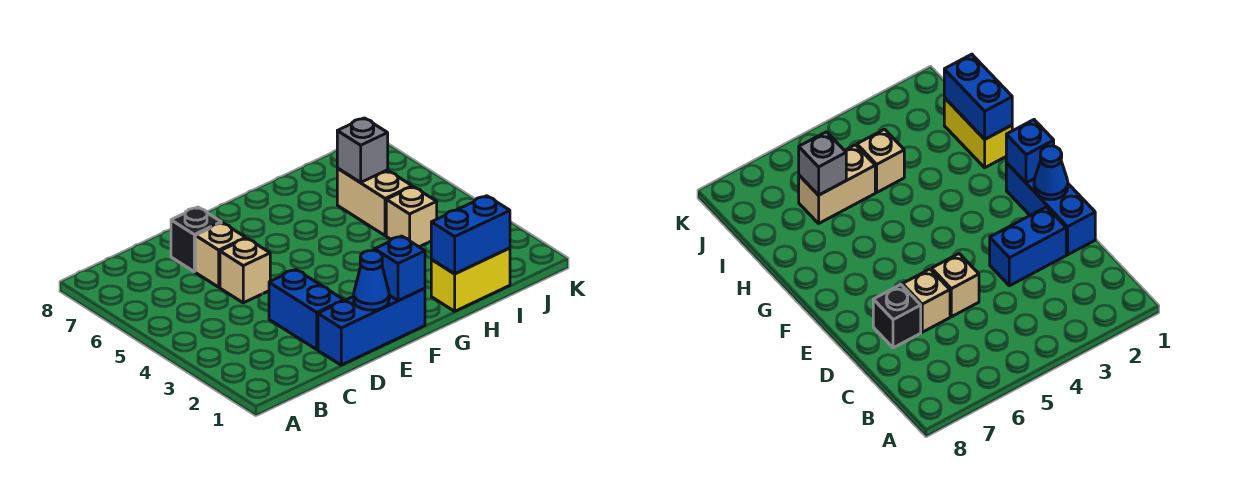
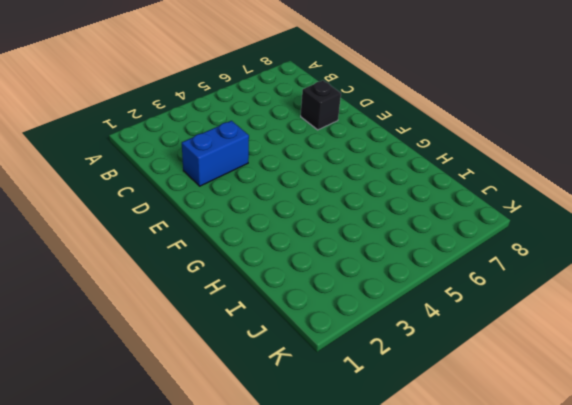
none -> blue brick D1:F1 level 1
none -> tan brick D5 level 1
none -> tan brick D6 level 1

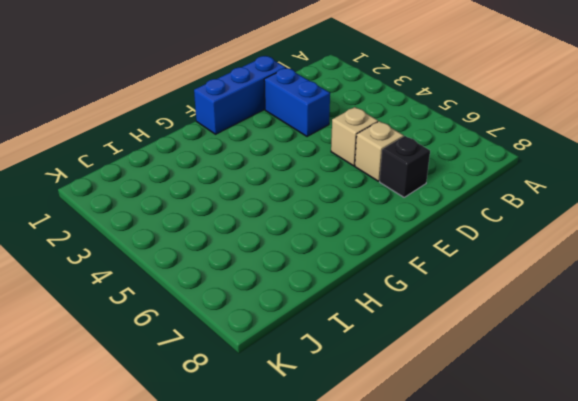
none -> yellow brick H1:I1 level 1
none -> tan brick I4 level 1
none -> tan brick I5:I6 level 1

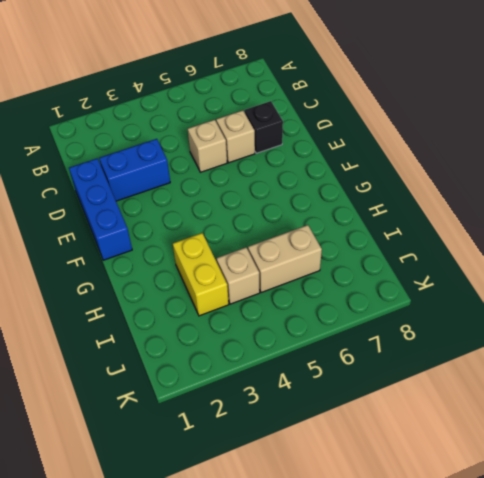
yellow brick H3:I3 level 1 -> yellow brick H1:I1 level 1
none -> blue cone E1 level 2
none -> blue brick F1 level 2
none -> blue brick H1:I1 level 2

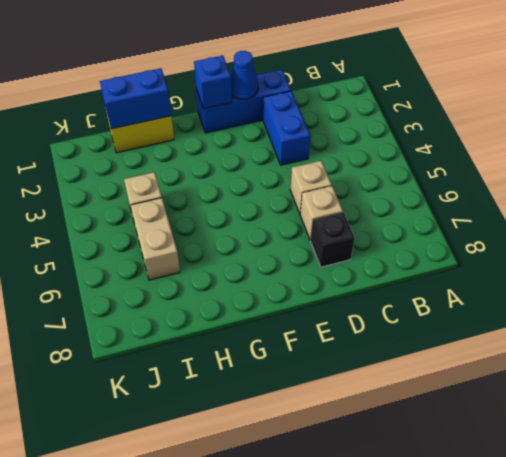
none -> grey brick I6 level 2

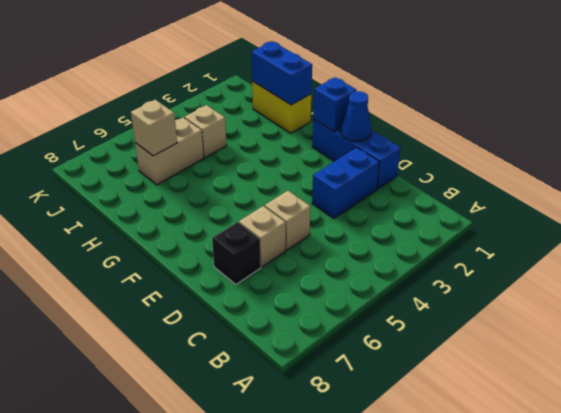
tan brick I6 level 2 -> grey brick I6 level 2

